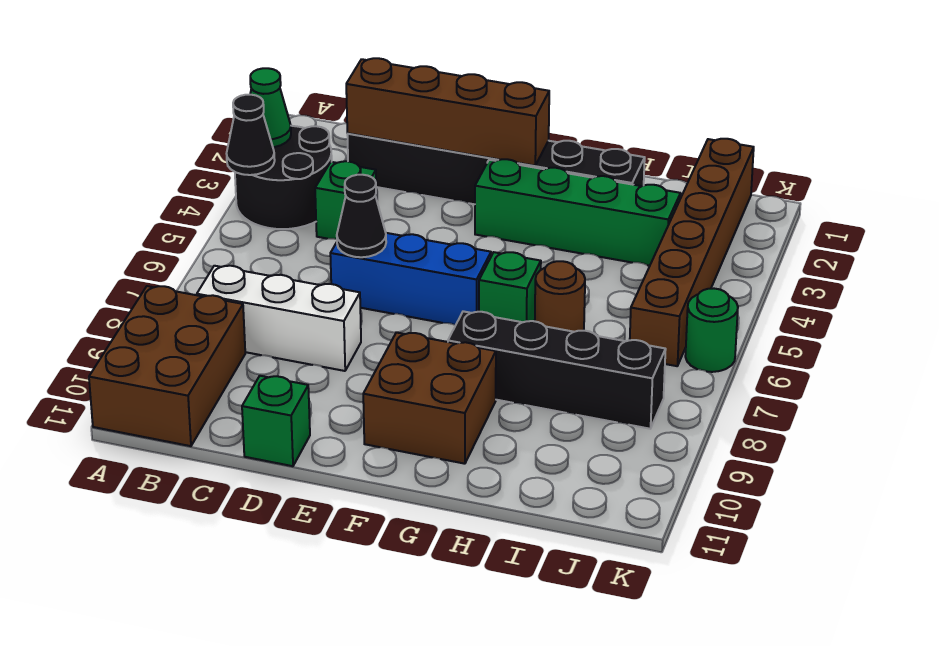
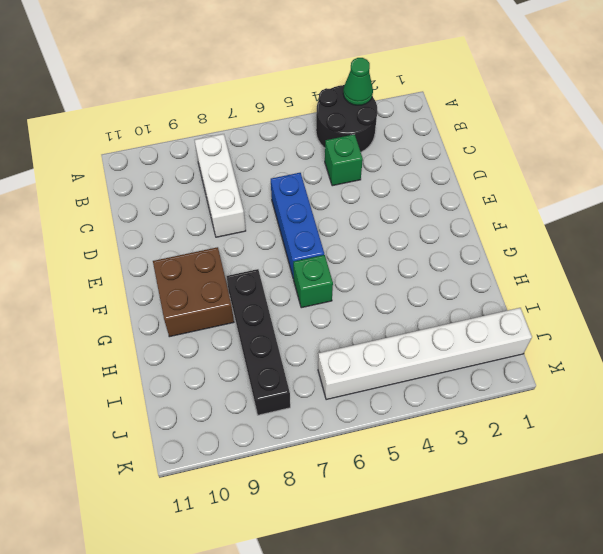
white brick J1:J6 level 1 -> brown brick J1:J6 level 1
none -> brown brick A9:B11 level 1
none -> black brick C2:H2 level 1
none -> green brick D11 level 1

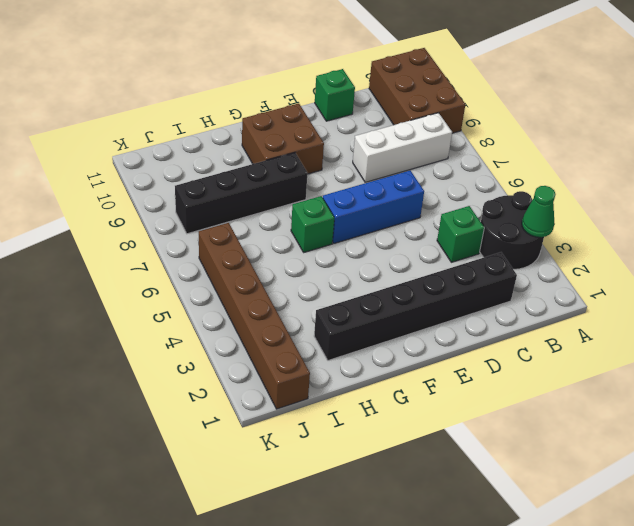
none -> green brick F3:I3 level 1
none -> brown round brick H6 level 1
none -> green round brick K6 level 1

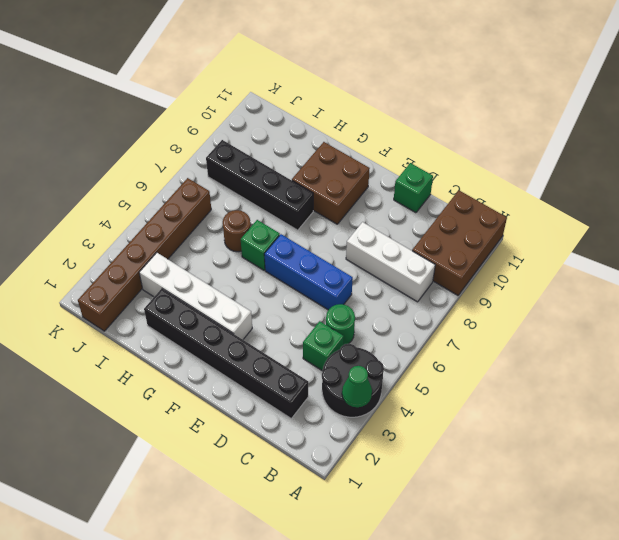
green round brick C5 level 1 -> green round brick K6 level 1
white brick F3:I3 level 1 -> green brick F3:I3 level 1
none -> black cone A4 level 2
none -> brown brick C2:F2 level 2
none -> black cone D6 level 2

